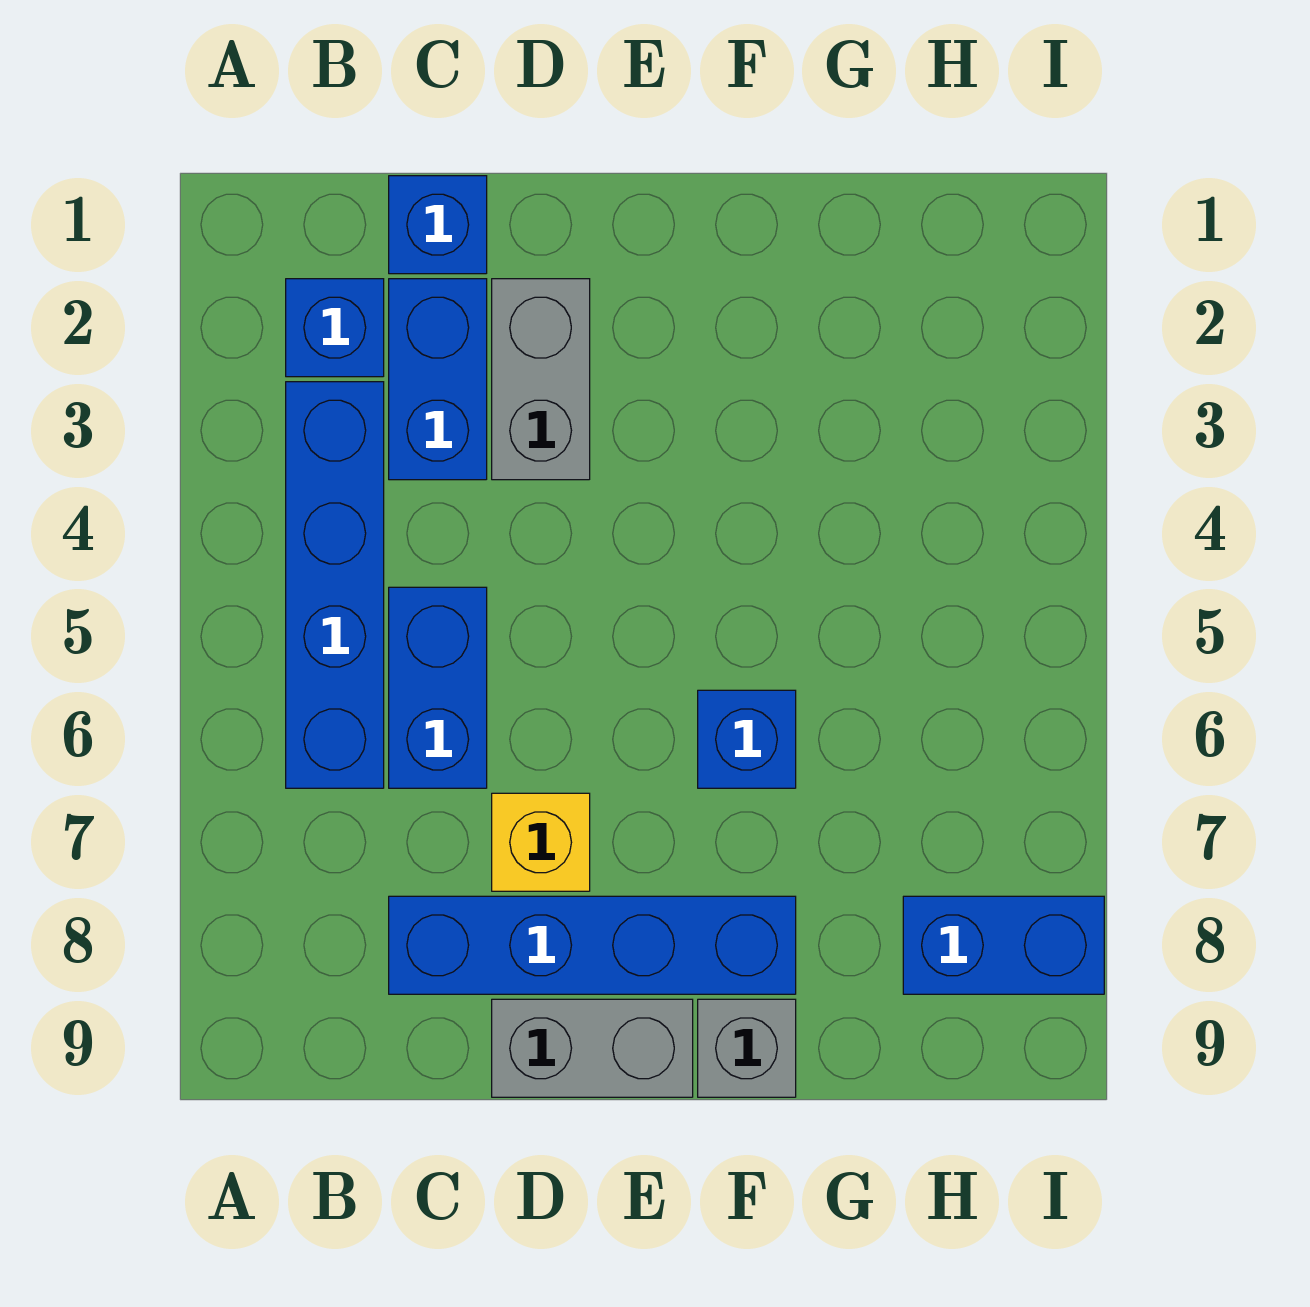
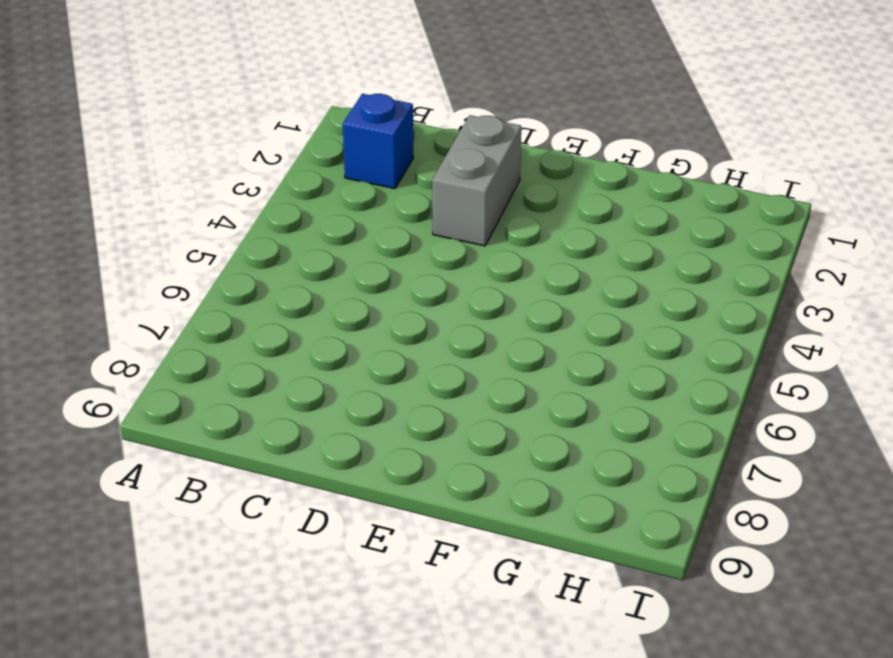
none -> blue brick B3:B6 level 1
none -> blue brick C1 level 1
none -> blue brick C2:C3 level 1

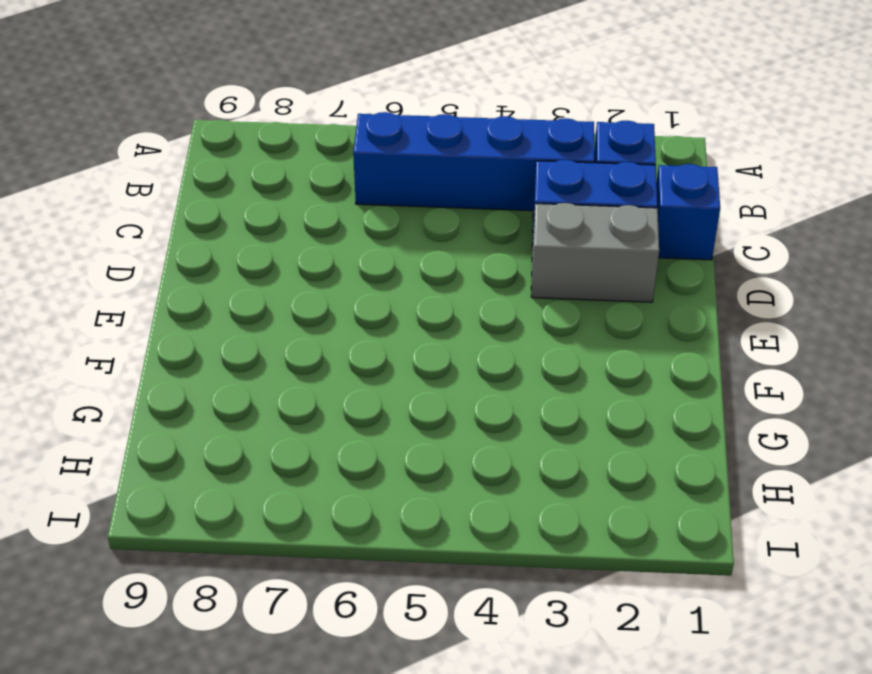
none -> blue brick C5:C6 level 1
none -> blue brick C8:F8 level 1
none -> yellow brick D7 level 1

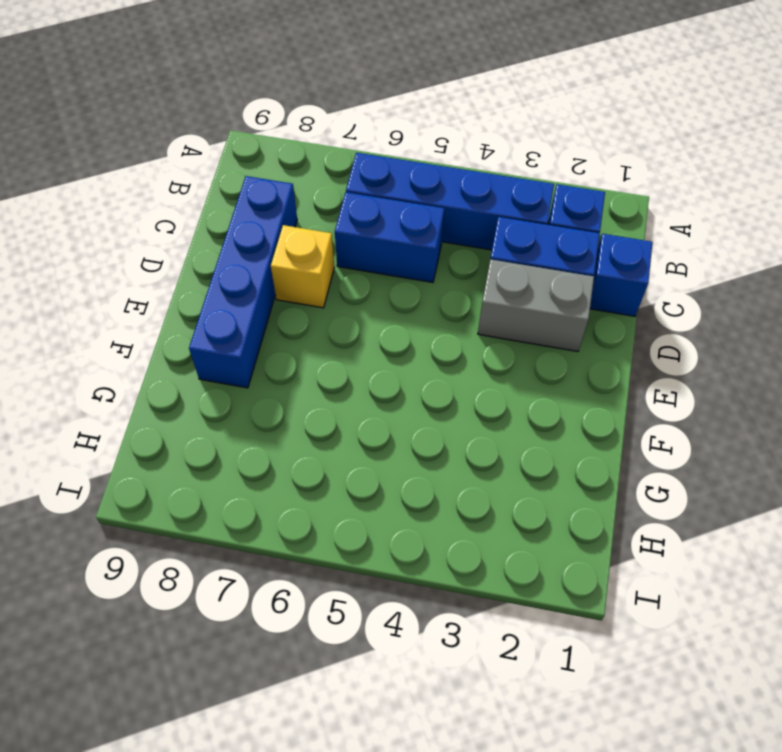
none -> grey brick D9:E9 level 1
none -> blue brick F6 level 1
none -> grey brick F9 level 1

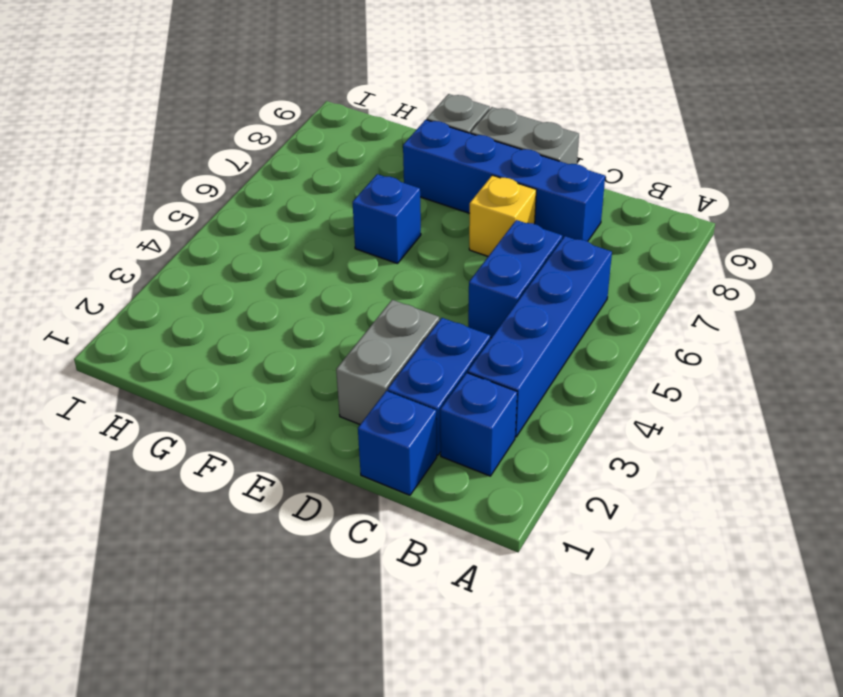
none -> blue brick H8:I8 level 1

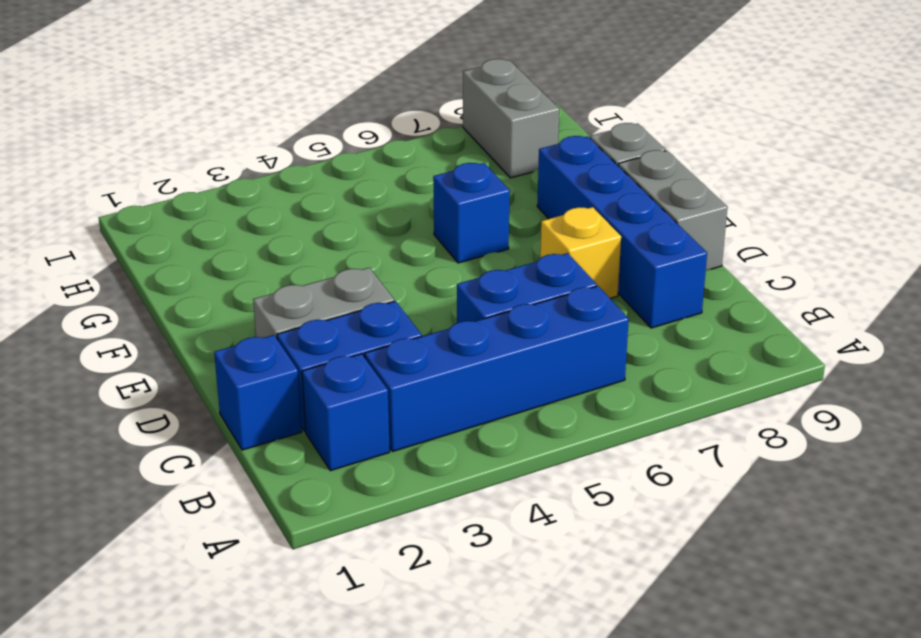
grey brick H8:I8 level 1 -> blue brick H8:I8 level 1

